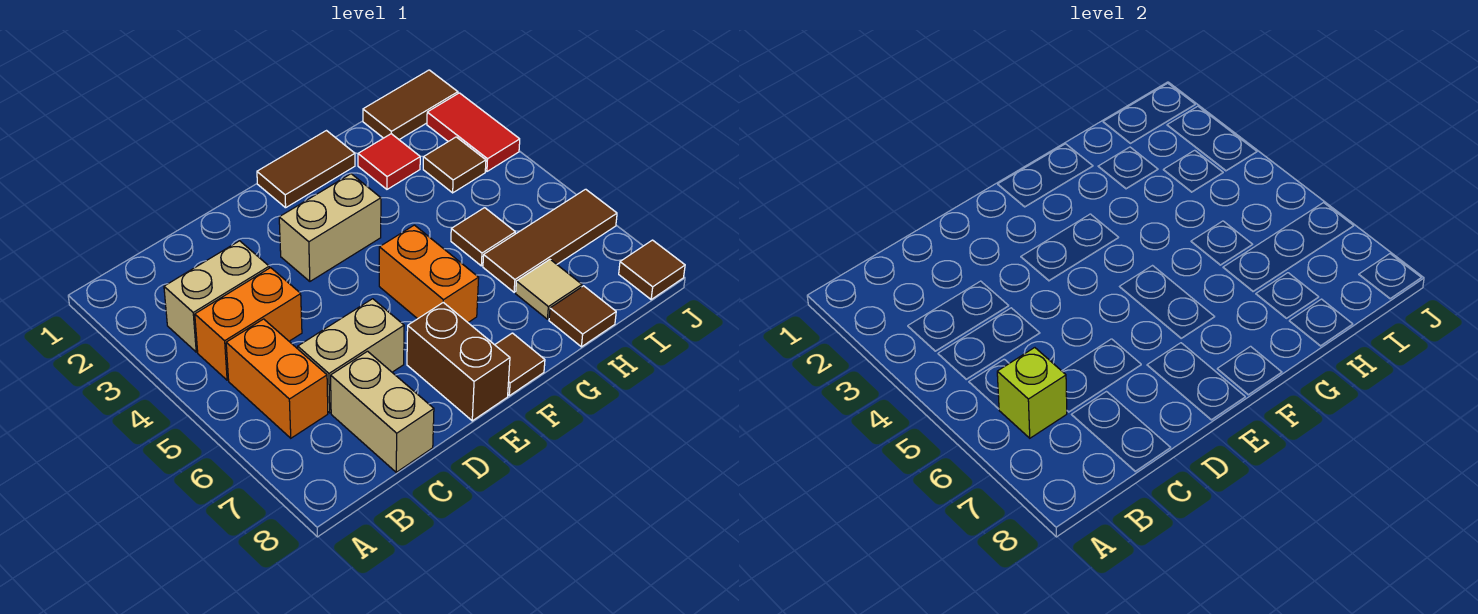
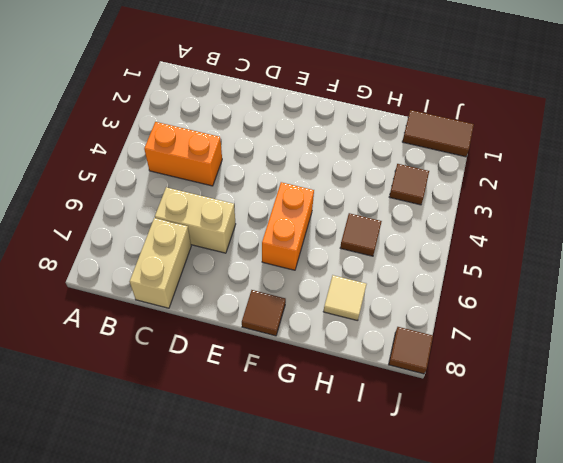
none -> tan brick B3:C3 level 1
none -> orange brick B5:B6 level 1
none -> tan brick E3:F3 level 1

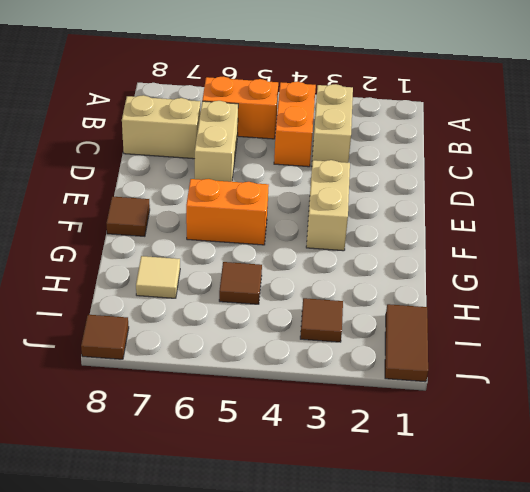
none -> brown brick E7:E8 level 1
none -> brown tile F1:G1 level 1
none -> red tile H2 level 1

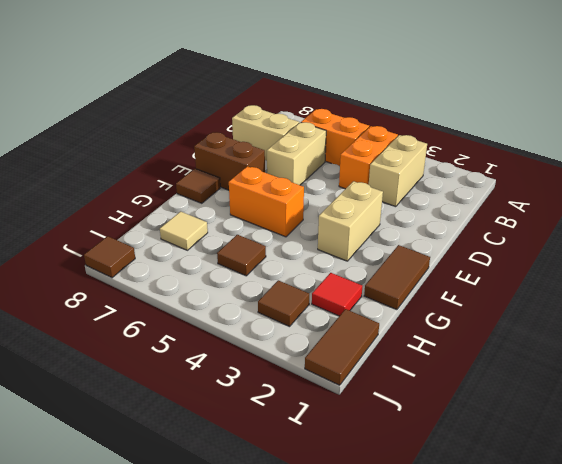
none -> brown tile H6:J6 level 1
none -> brown tile H8 level 1
none -> red tile J2:J3 level 1

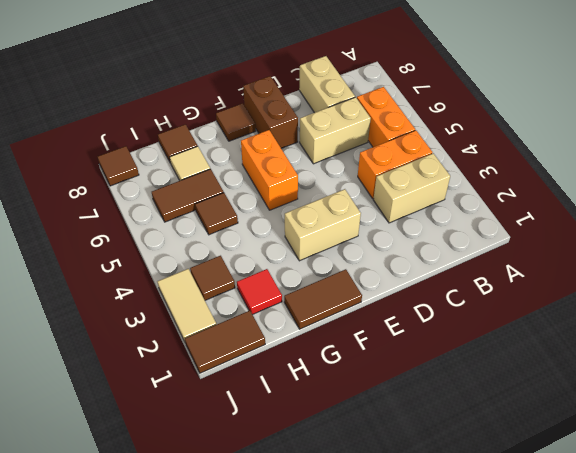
brown tile H6:I6 level 1 -> brown tile H6:J6 level 1
tan tile J2:J3 level 1 -> red tile J2:J3 level 1
none -> lime brick B6 level 2

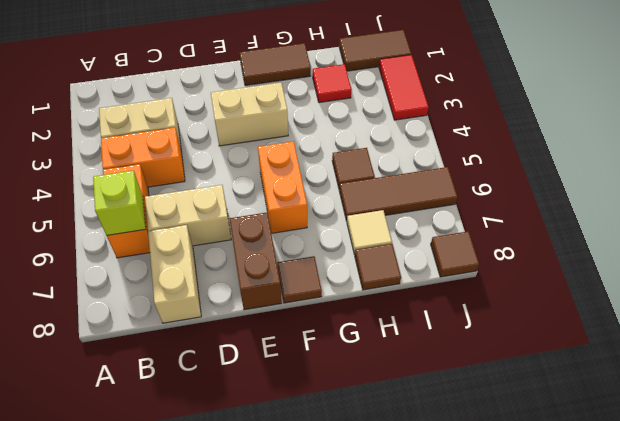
none -> brown tile I3 level 1

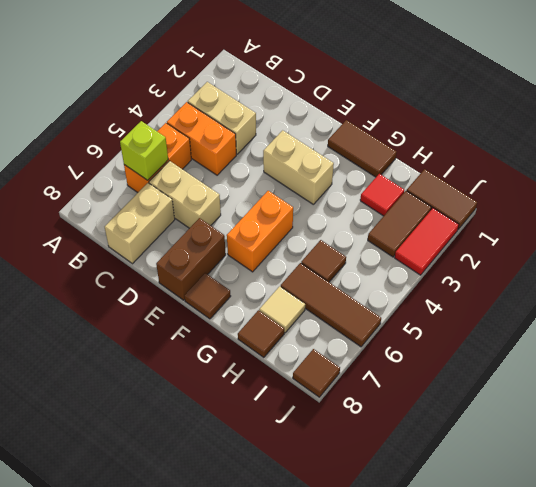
brown tile I2:I3 level 1 -> brown tile I3 level 1

